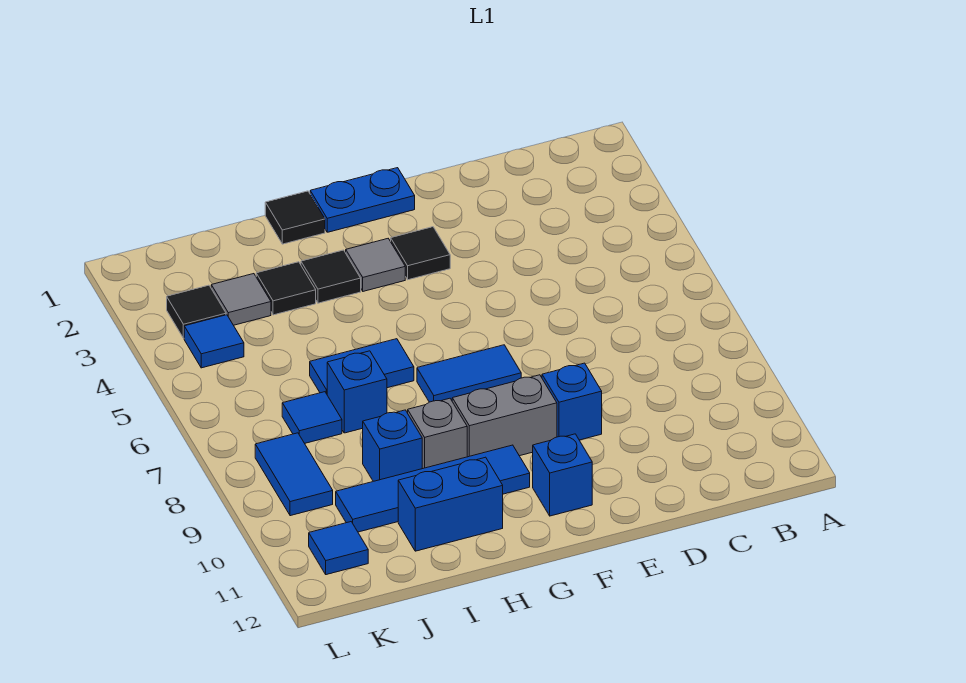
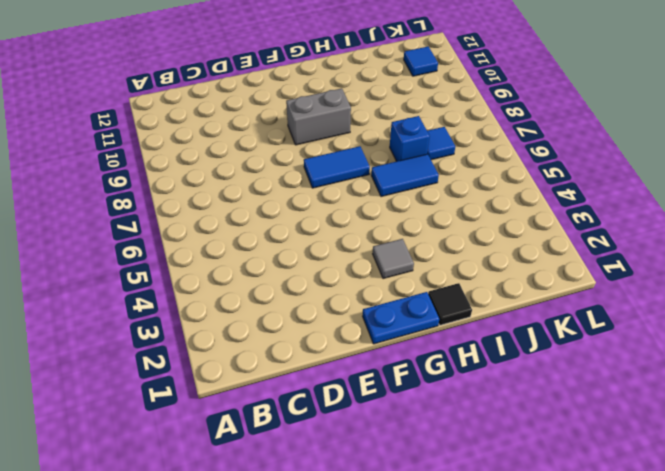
none -> blue brick E9 level 1
none -> black tile F3 level 1
none -> blue brick F11 level 1

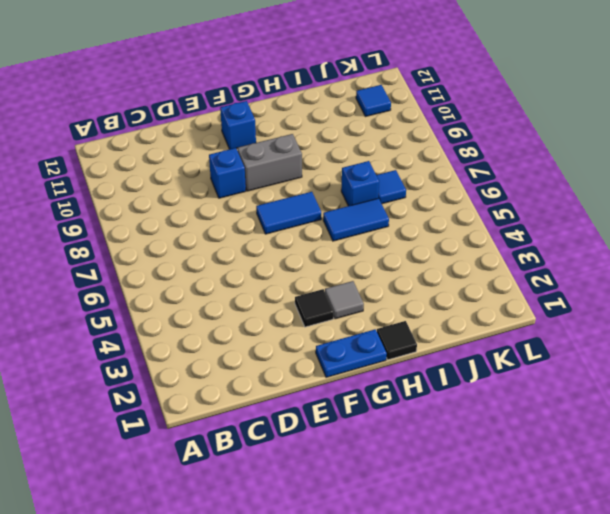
none -> blue tile G10:J10 level 1
none -> black tile H3 level 1
none -> grey brick H9 level 1

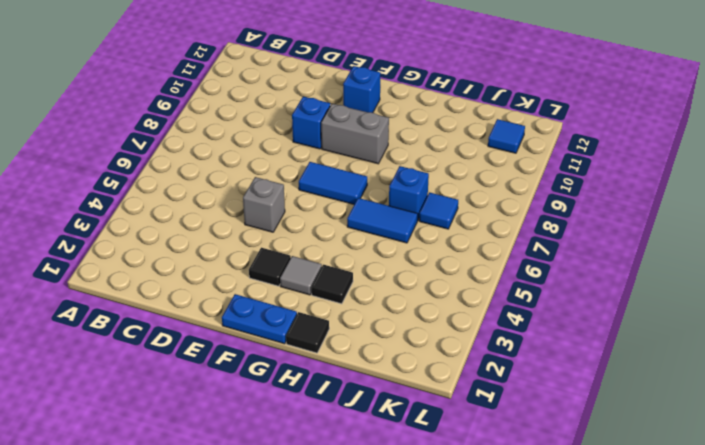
grey brick E5 level 1 -> grey brick H9 level 1
none -> blue tile G10:J10 level 1
none -> blue brick H11:I11 level 1
none -> black tile I3 level 1

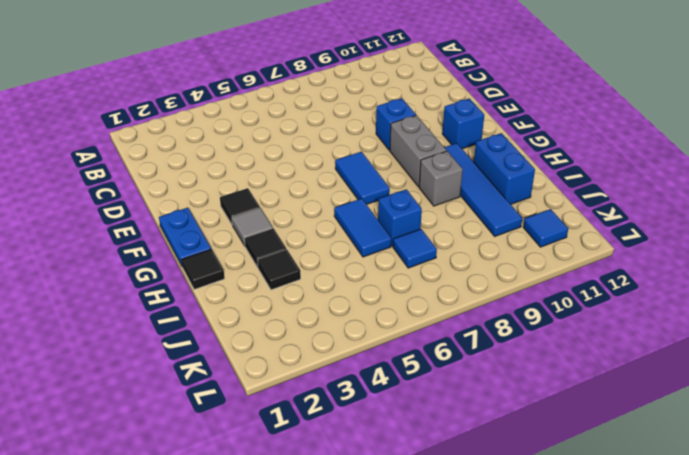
none -> blue brick I9 level 1
none -> grey tile J3 level 1
none -> black tile K3 level 1

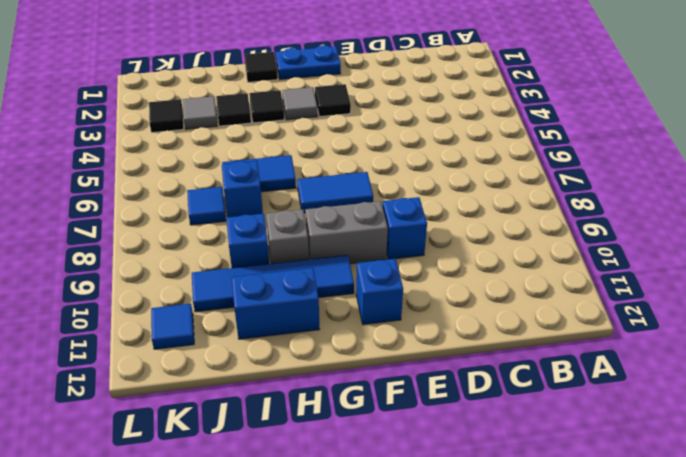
none -> blue tile K4 level 1
none -> blue tile K8:K9 level 1

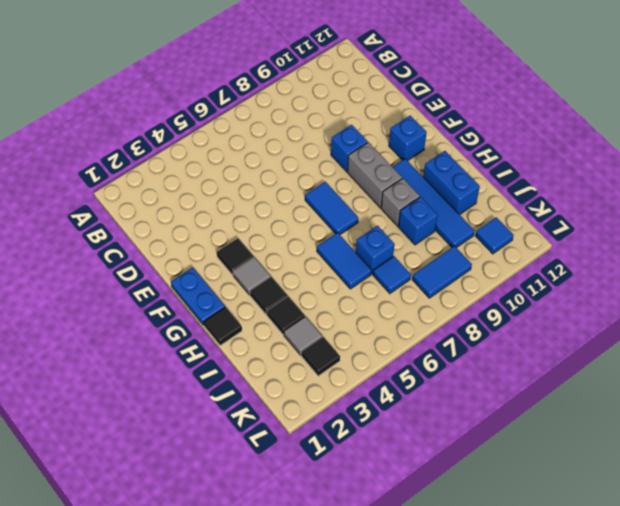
none -> blue tile K4 level 1

